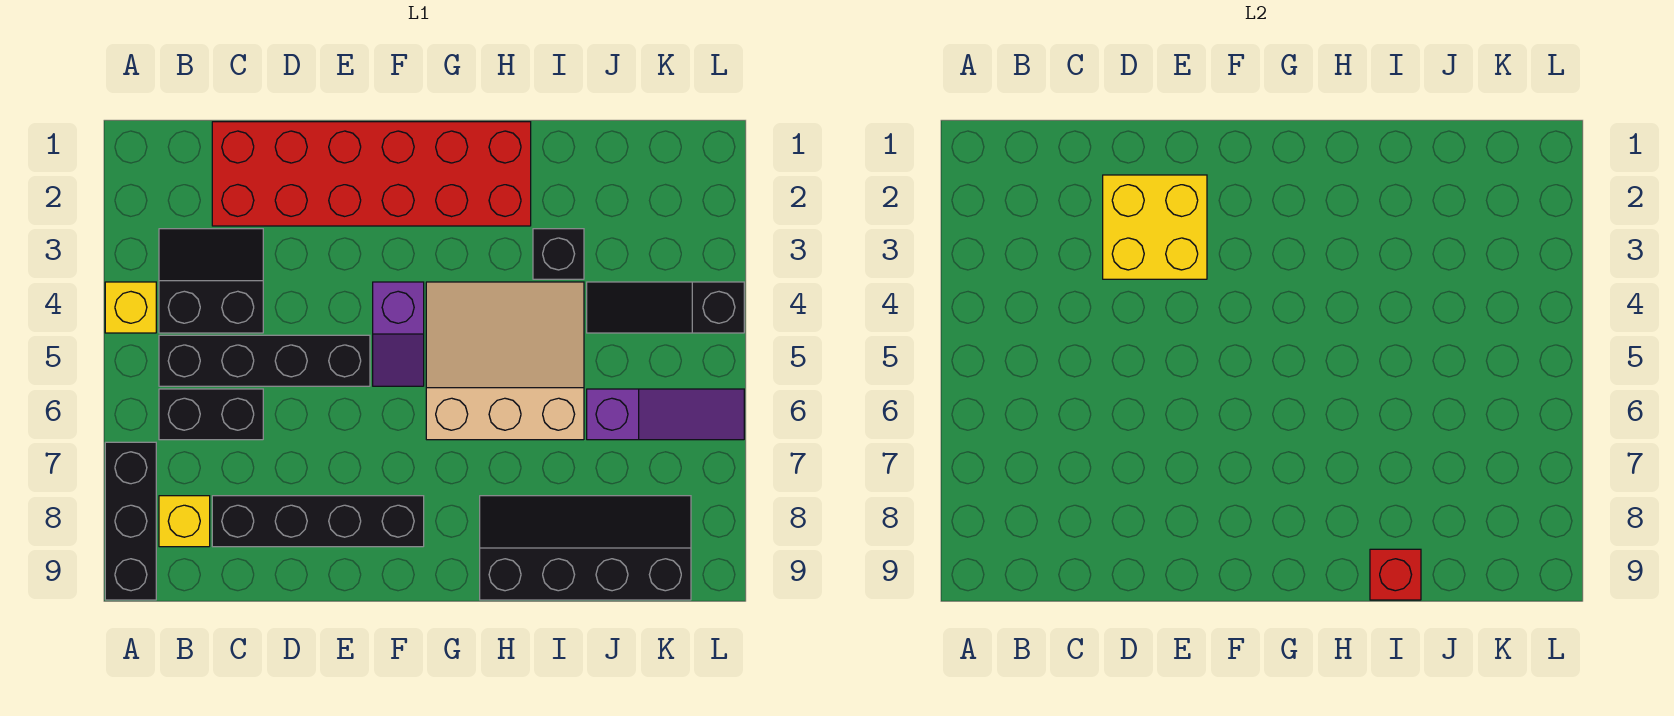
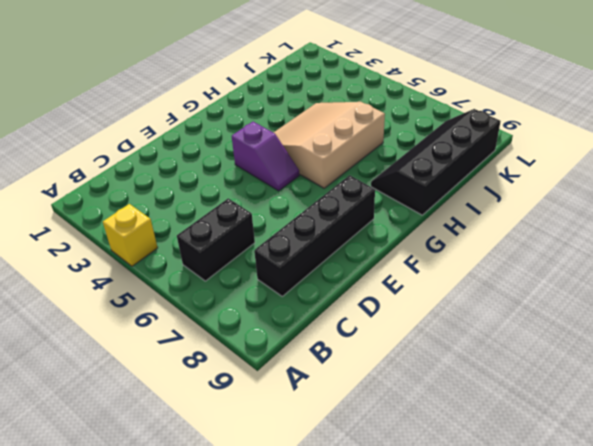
none -> black brick A7:A9 level 1
none -> black slope B3:C4 level 1 top 4
none -> black brick B5:E5 level 1

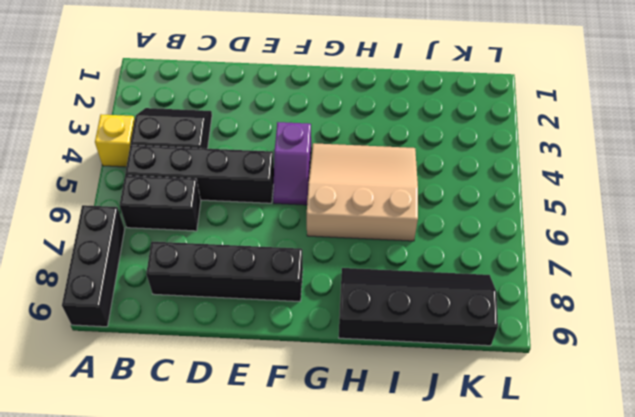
none -> yellow brick B8 level 1
none -> red brick C1:H2 level 1
none -> black brick I3 level 1

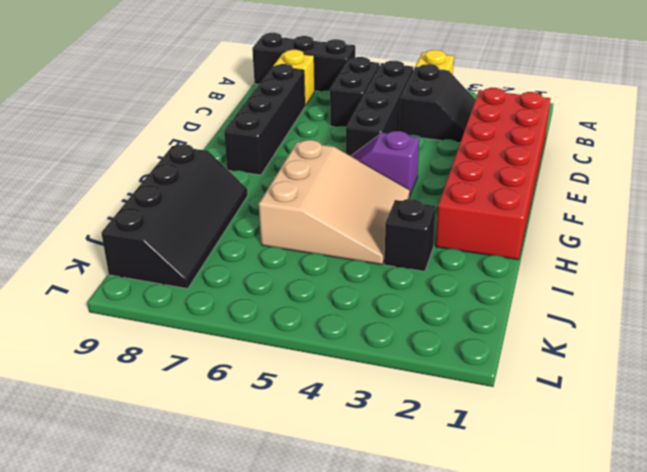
none -> black slope J4:L4 level 1 top L
none -> purple slope J6:L6 level 1 top J
none -> yellow brick D2:E3 level 2

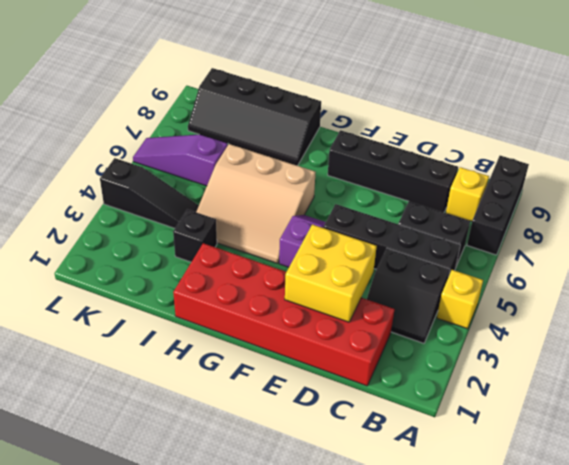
none -> red brick I9 level 2

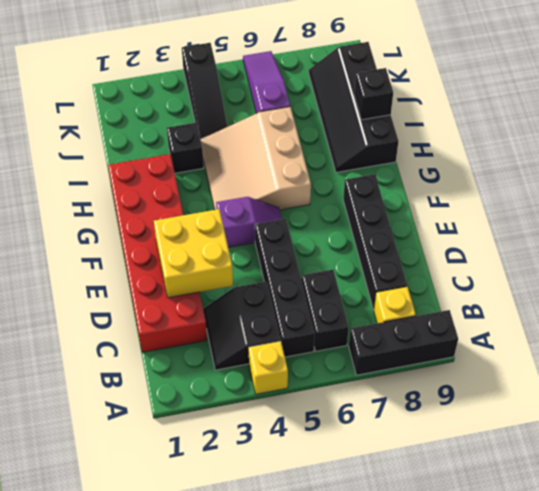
black brick I9 level 2 -> red brick I9 level 2

